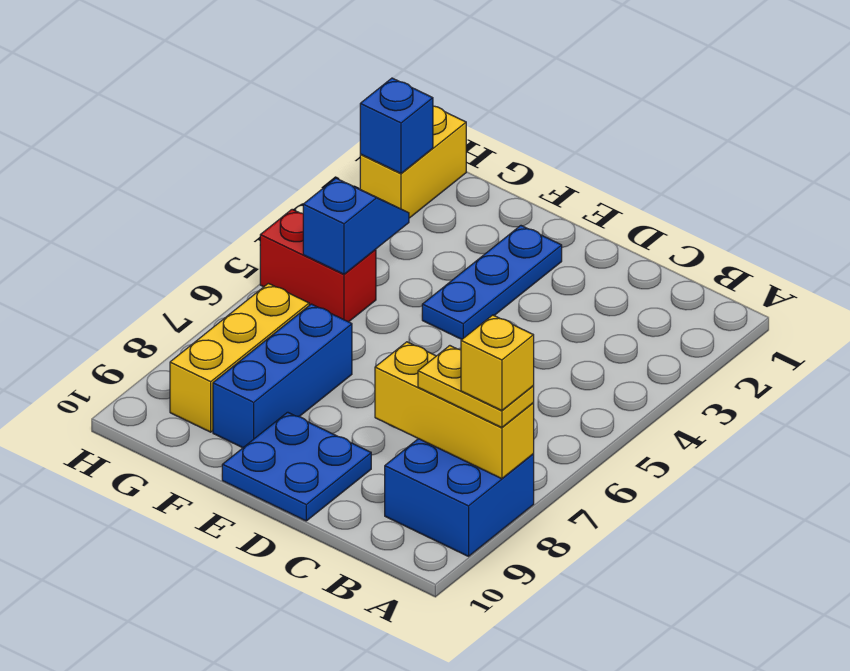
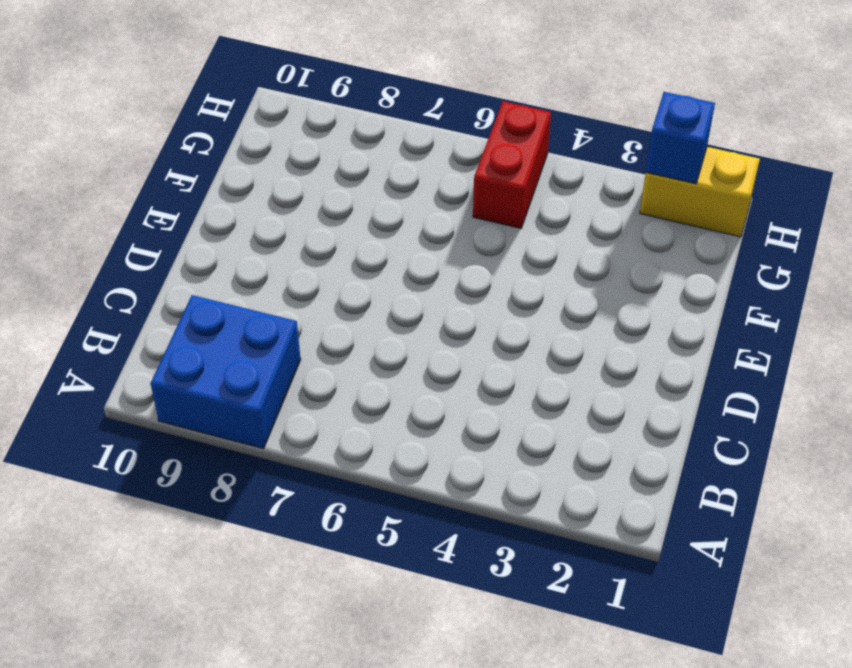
none -> blue plate D9:E10 level 1
none -> blue plate E2:E4 level 1
none -> blue brick F7:F9 level 1

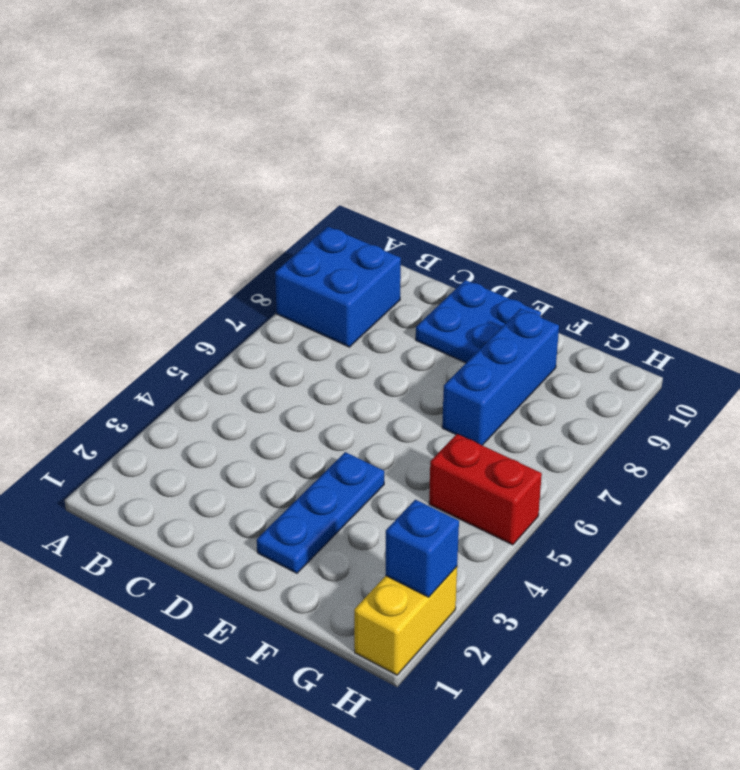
none -> yellow brick G7:G9 level 1
none -> yellow brick A8:C8 level 2
none -> blue slope G4:G5 level 2 top 5

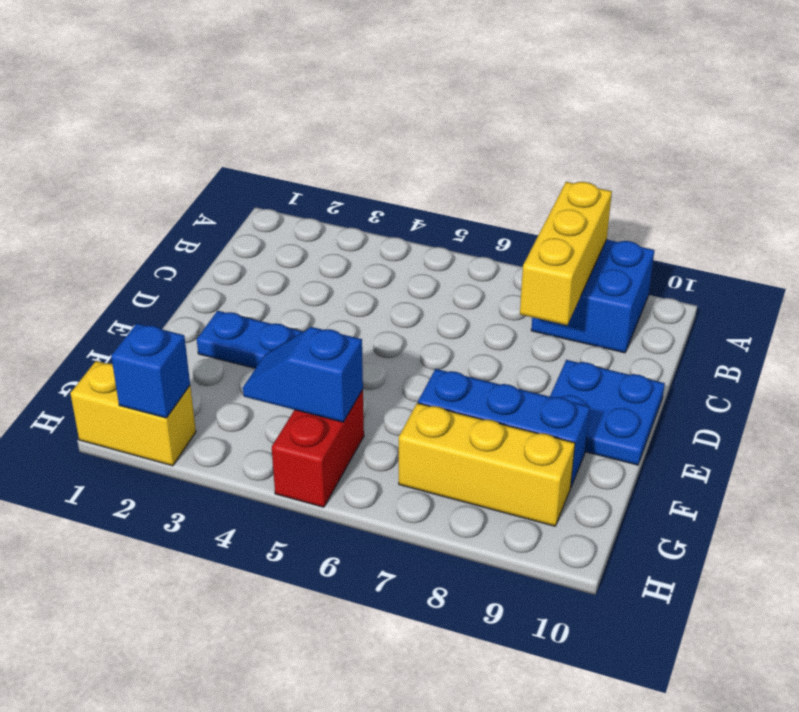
none -> yellow plate A8:B8 level 3
none -> yellow brick A8 level 4

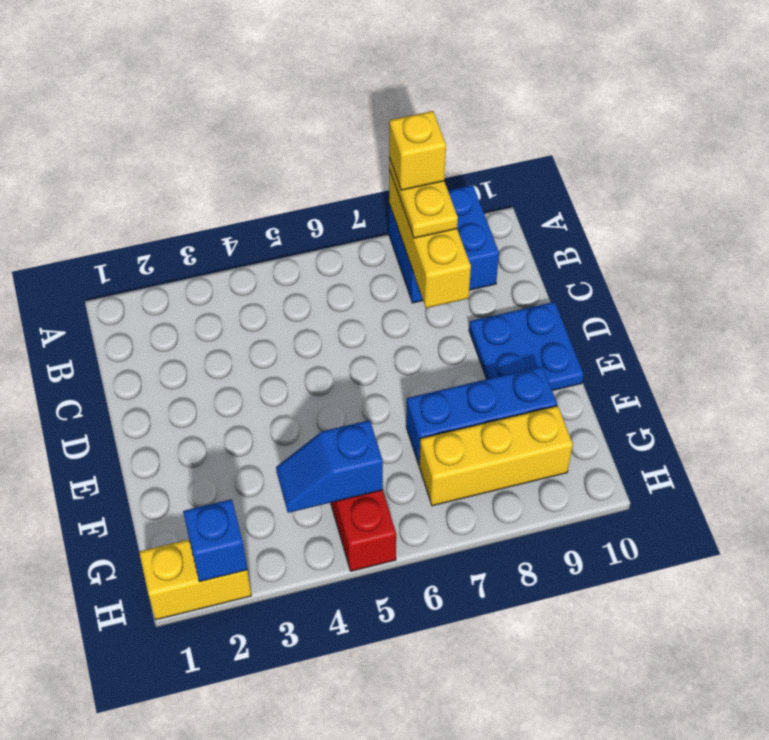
none -> blue plate E2:E4 level 1

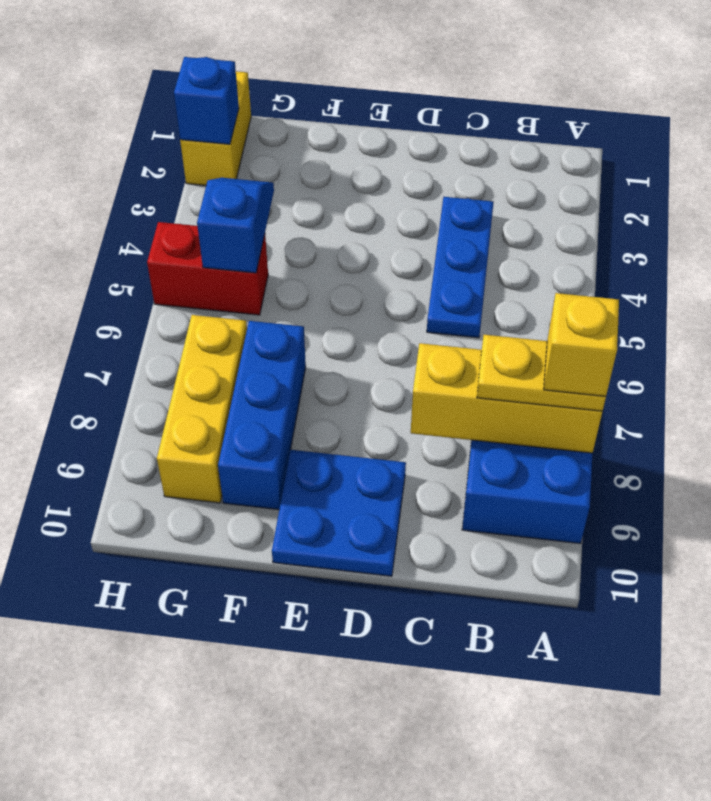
blue plate C3:C5 level 1 -> blue plate E2:E4 level 1

